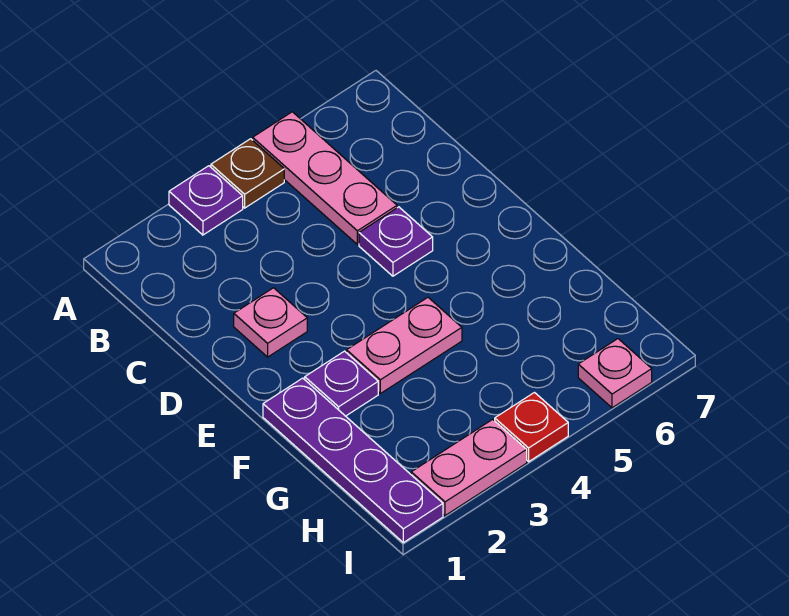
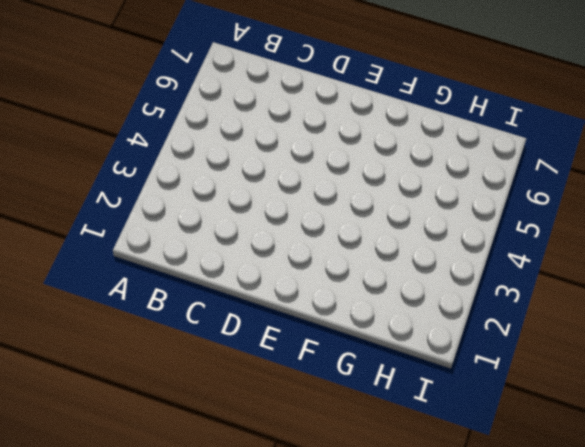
none -> purple plate A3 level 1
none -> brown plate A4 level 1

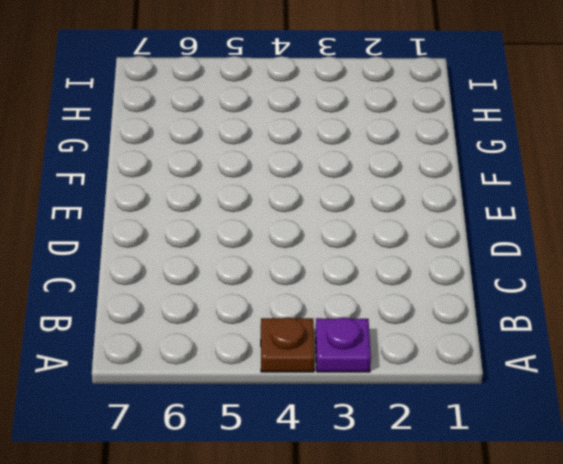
none -> pink plate A5:C5 level 1
none -> pink plate D2 level 1

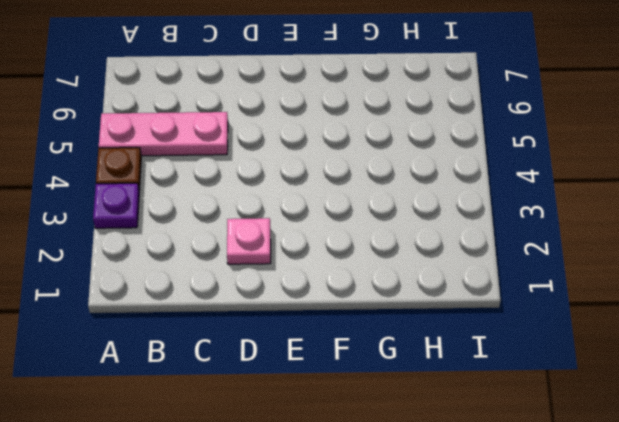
none -> purple plate D5 level 1
none -> purple plate F1:I1 level 1

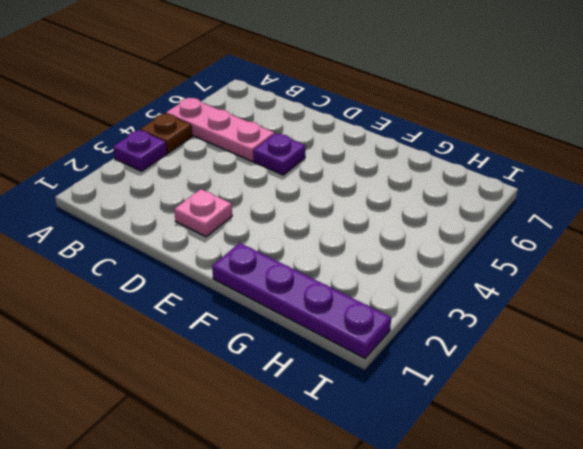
none -> purple plate F2 level 1
none -> pink plate F3:F4 level 1

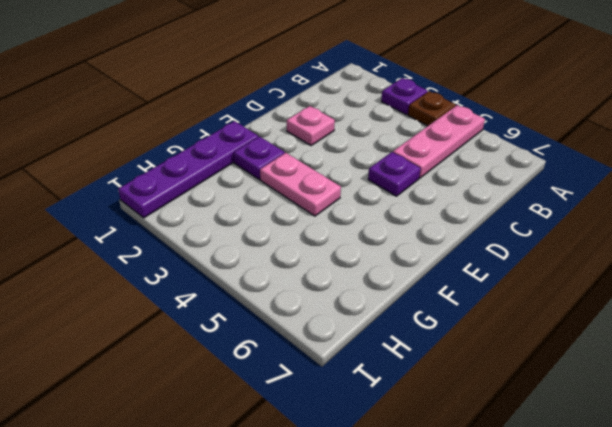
none -> pink plate I2:I3 level 1
none -> red plate I4 level 1

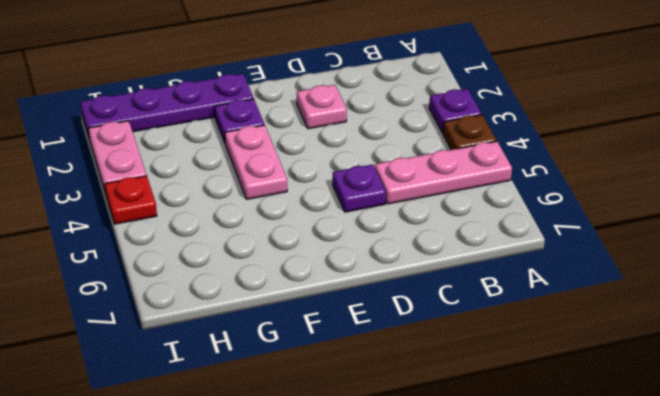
none -> pink plate I6 level 1

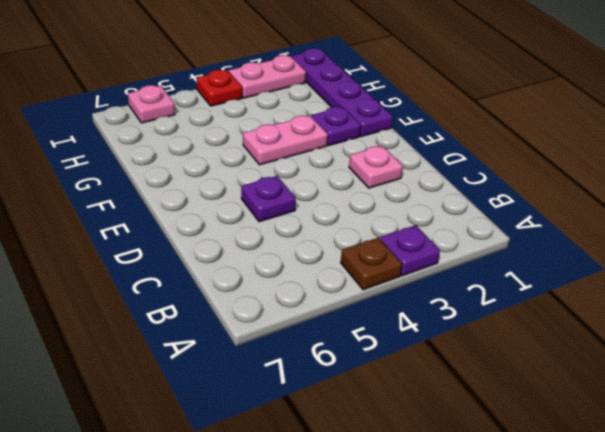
none -> pink plate A5:C5 level 1

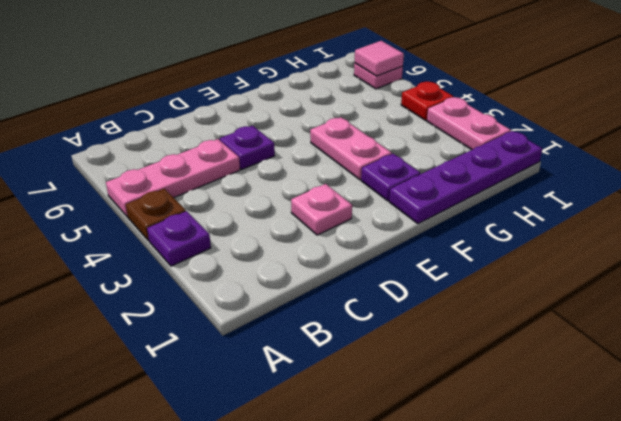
pink tile I6 level 2 -> none

